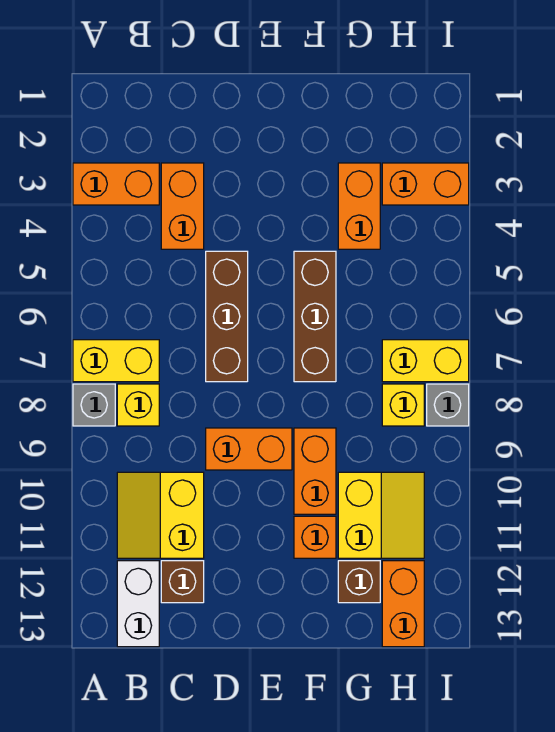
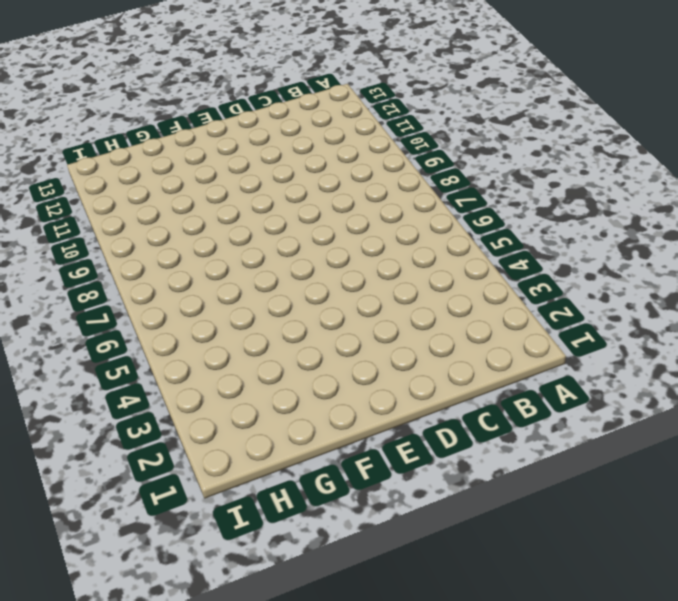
none -> orange brick A3:B3 level 1
none -> yellow brick A7:B7 level 1
none -> grey brick A8 level 1

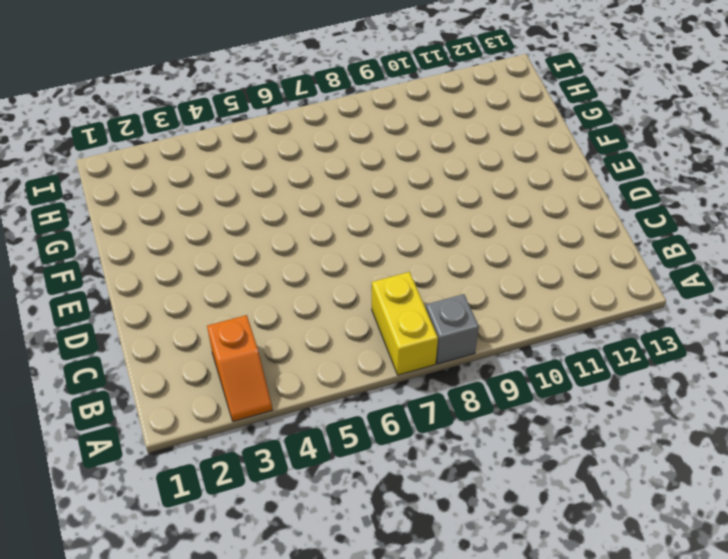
orange slope A3:B3 level 1 top B -> orange brick A3:B3 level 1
none -> yellow brick B8 level 1
none -> yellow slope B10:C11 level 1 top C
none -> white brick B12:B13 level 1

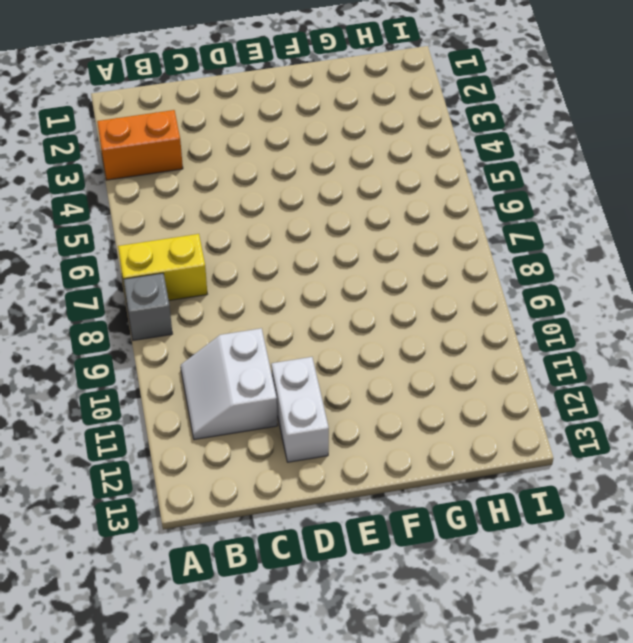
white slope B10:C11 level 1 top C -> yellow slope B10:C11 level 1 top C
white brick D11:D12 level 1 -> white brick B12:B13 level 1
none -> yellow brick B8 level 1
none -> orange brick C3:C4 level 1
none -> brown brick C12 level 1

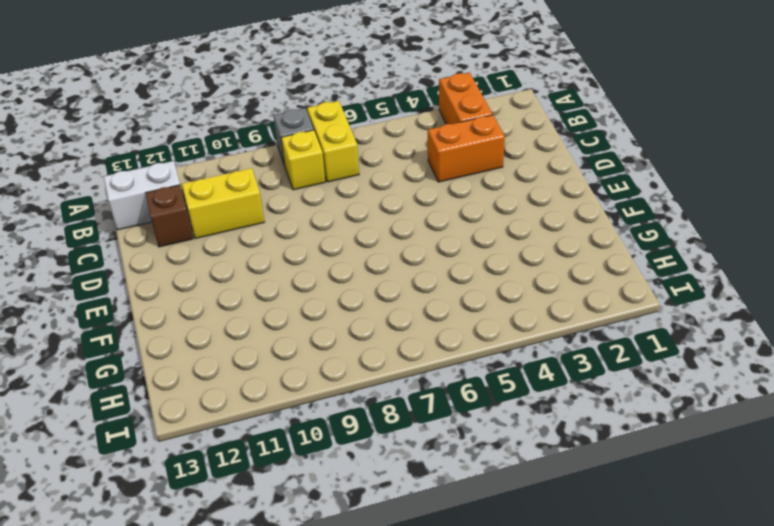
none -> brown brick D5:D7 level 1
none -> orange brick D9:E9 level 1
none -> brown brick F5:F7 level 1

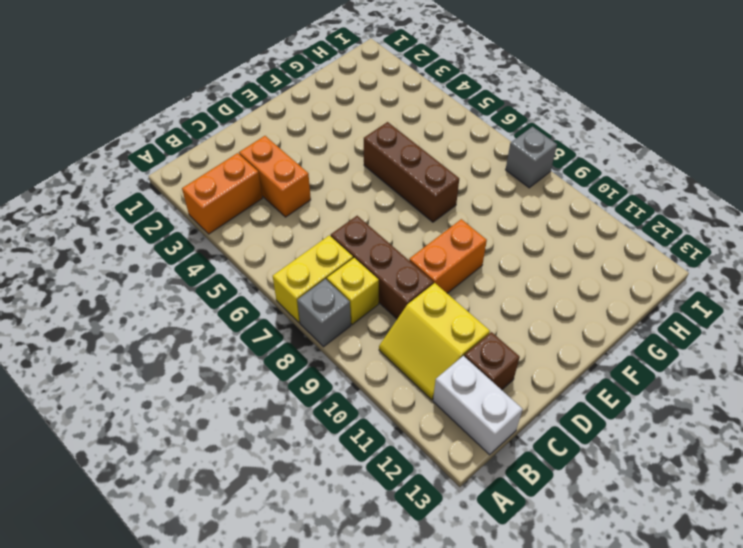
brown brick C7:C9 level 1 -> brown brick D5:D7 level 1
none -> orange brick F9:F10 level 1
none -> orange brick F11 level 1
none -> orange brick G3:G4 level 1

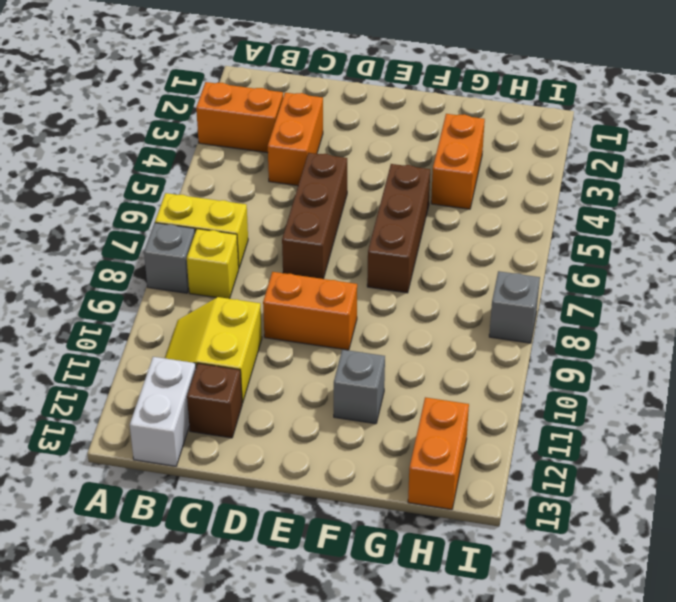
grey brick F11 level 1 -> orange brick F11 level 1
none -> orange brick F9:F10 level 1
none -> yellow slope G10:H11 level 1 top G
none -> brown brick G12 level 1

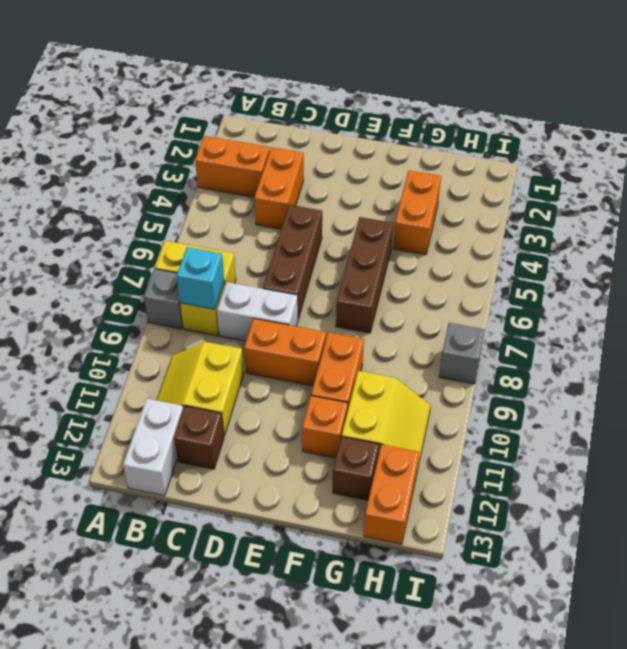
cyan brick B8 level 2 -> none
white brick C8:D8 level 1 -> none
none -> orange brick H3:I3 level 1
none -> yellow brick H7:I7 level 1
none -> yellow brick H8 level 1

